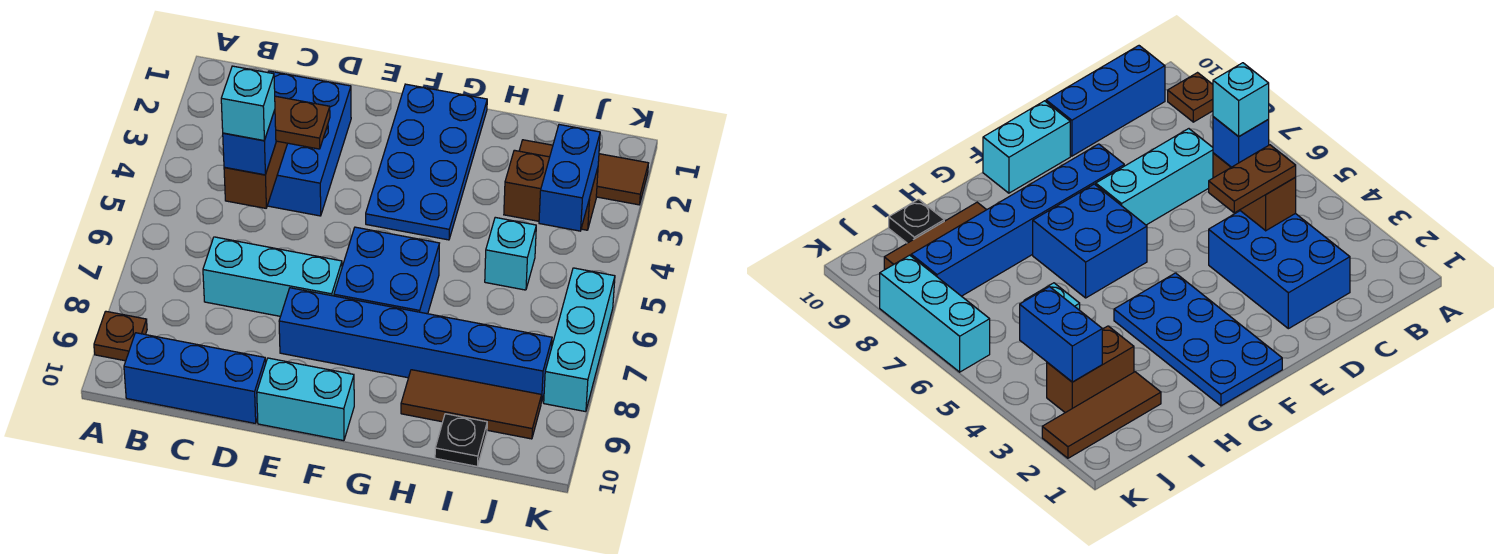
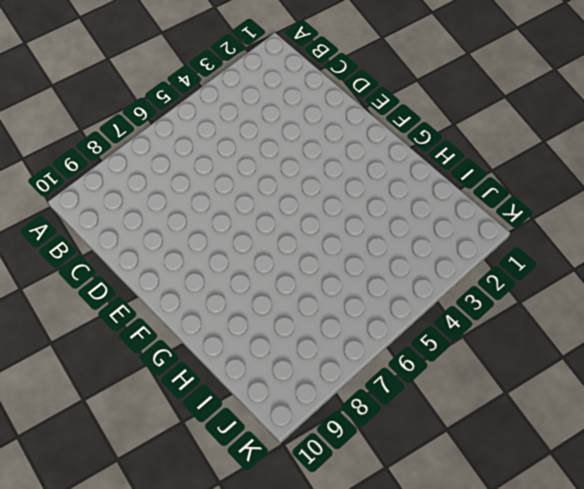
none -> brown plate A9 level 1
none -> blue brick B10:D10 level 1
none -> blue brick C2:D4 level 1

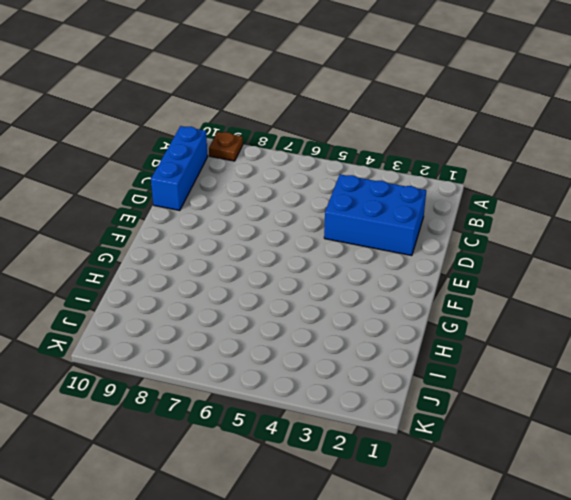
none -> cyan brick C7:E7 level 1
none -> blue brick E8:J8 level 1
none -> cyan brick E10:F10 level 1

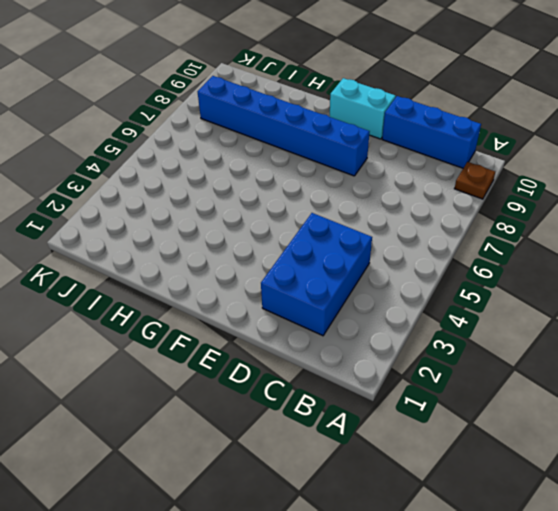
none -> cyan brick C7:E7 level 1
none -> blue plate F1:G4 level 1
none -> blue brick F6:G7 level 1

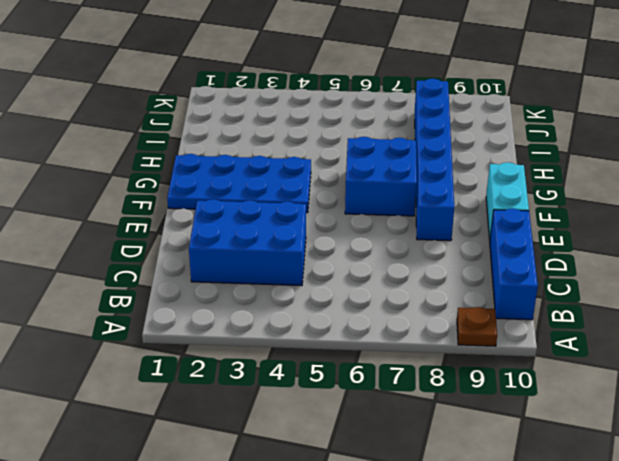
none -> cyan brick C7:E7 level 1
none -> brown tile H9:J9 level 1
none -> brown tile I2:K2 level 1

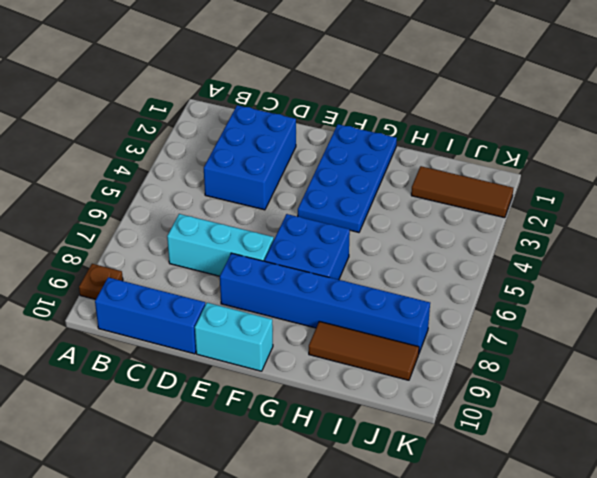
none -> brown brick I3:J3 level 1
none -> cyan brick I5 level 1
none -> black plate I10 level 1

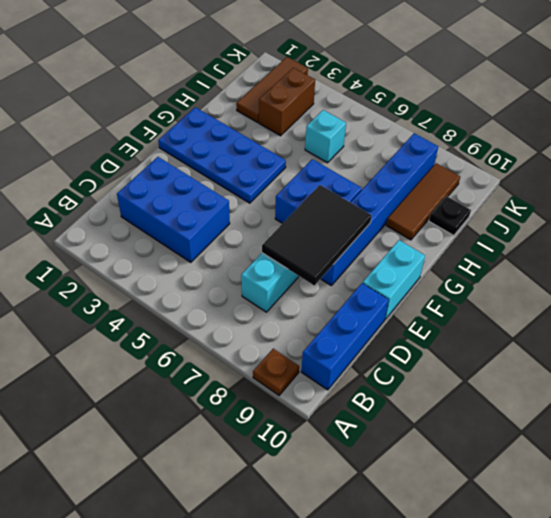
black tile D7:F8 level 2 -> none
none -> cyan brick K6:K8 level 1
none -> brown brick C4:C5 level 2
none -> blue brick J3:J4 level 2

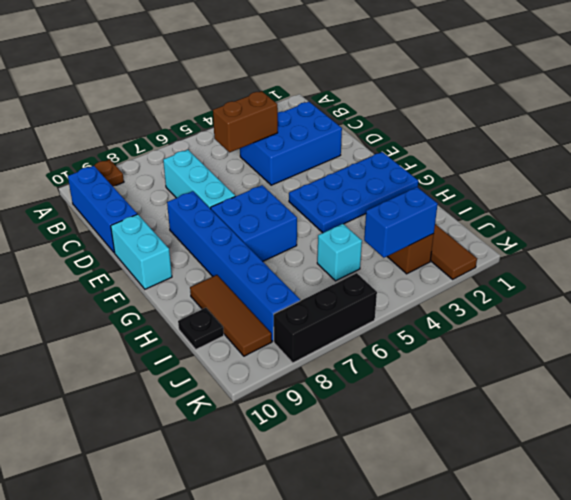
black brick K6:K8 level 1 -> cyan brick K6:K8 level 1
none -> brown plate C4:D4 level 3
none -> blue brick C5 level 3
none -> cyan brick C5 level 4

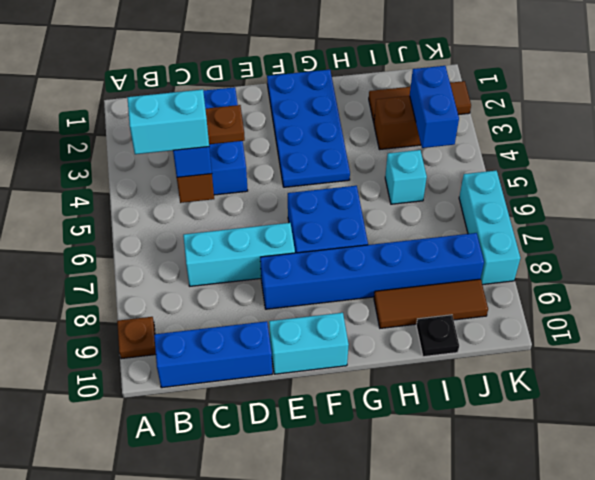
cyan brick B5:C5 level 4 -> cyan brick C5 level 4

